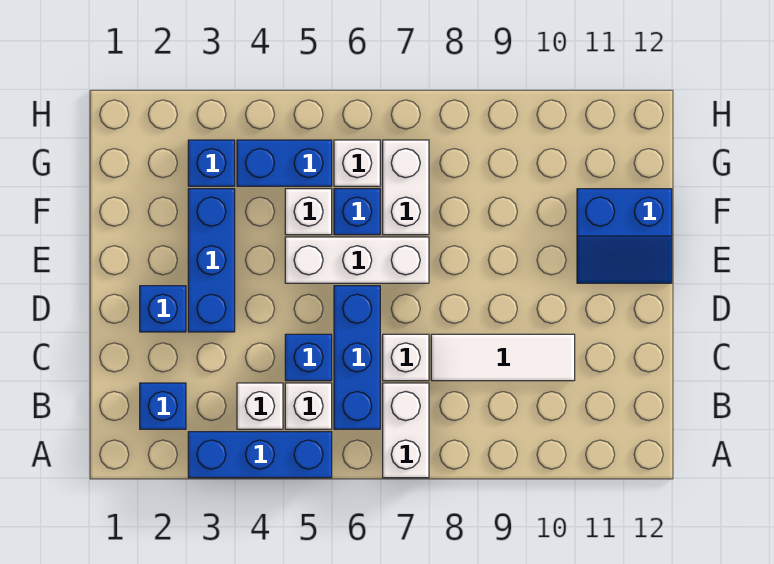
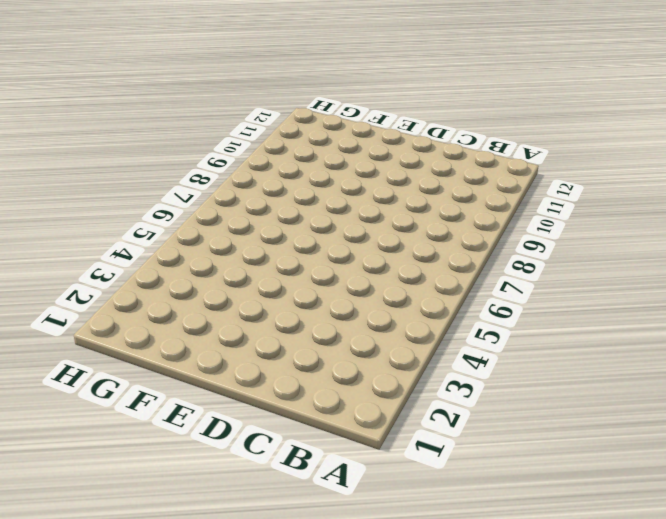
none -> blue brick A3:A5 level 1
none -> white brick A7:B7 level 1
none -> blue brick B2 level 1

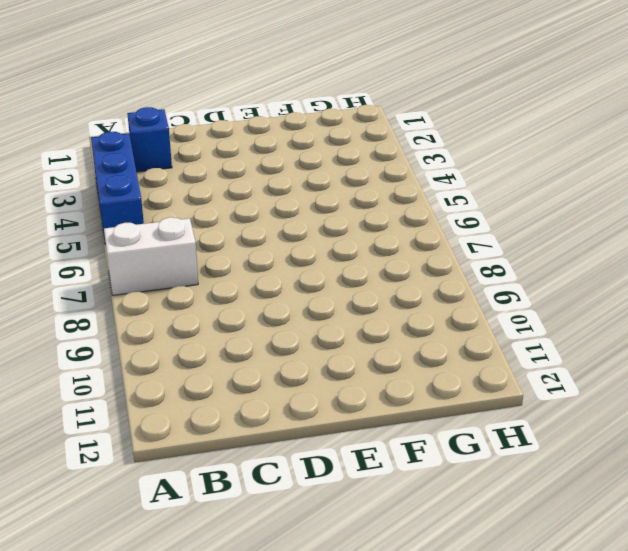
none -> white brick B4 level 1
none -> white brick B5 level 1
none -> blue brick B6:D6 level 1

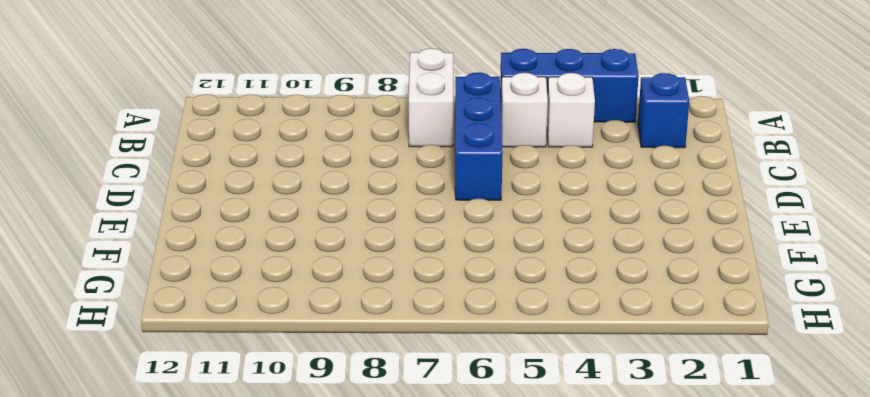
none -> blue brick C5 level 1
none -> white brick C7 level 1
none -> white tile C8:C10 level 1

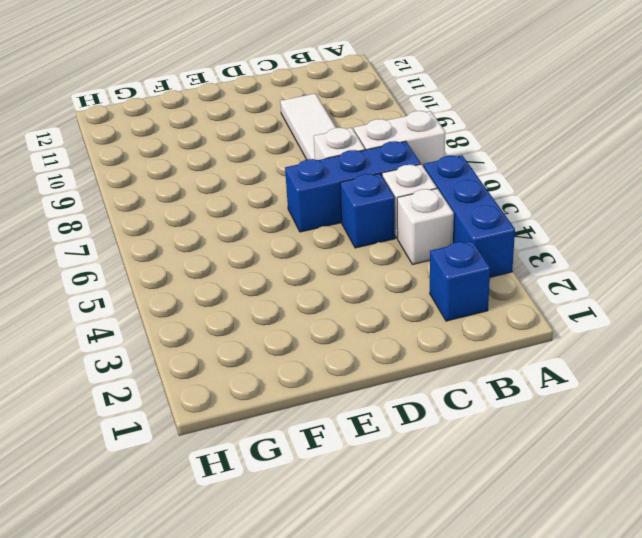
none -> blue brick D2 level 1
none -> blue brick D3:F3 level 1
none -> white brick E5:E7 level 1

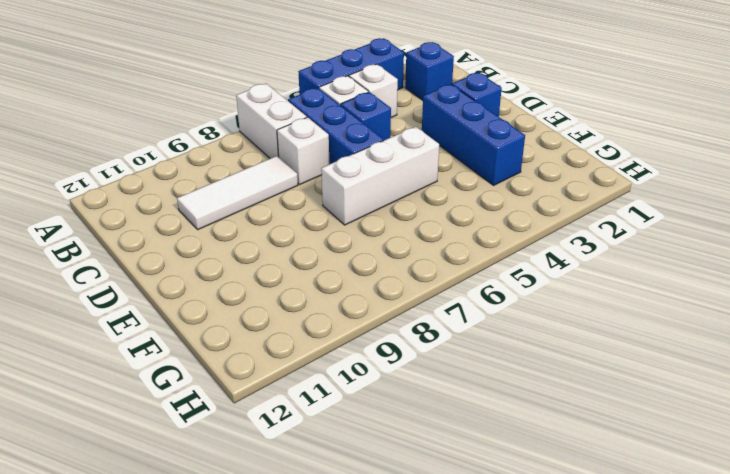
none -> blue slope E11:F12 level 1 top F
none -> white brick F5 level 1
none -> blue brick F6 level 1

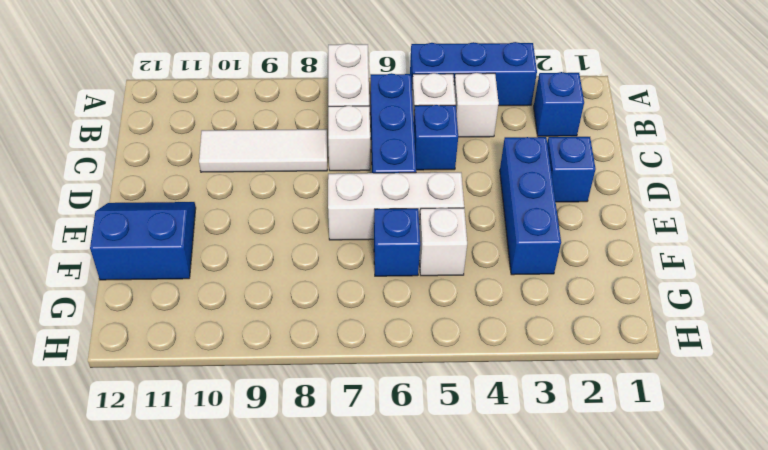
none -> white brick F7:G7 level 1
none -> blue brick G3 level 1
none -> blue brick G4:G5 level 1

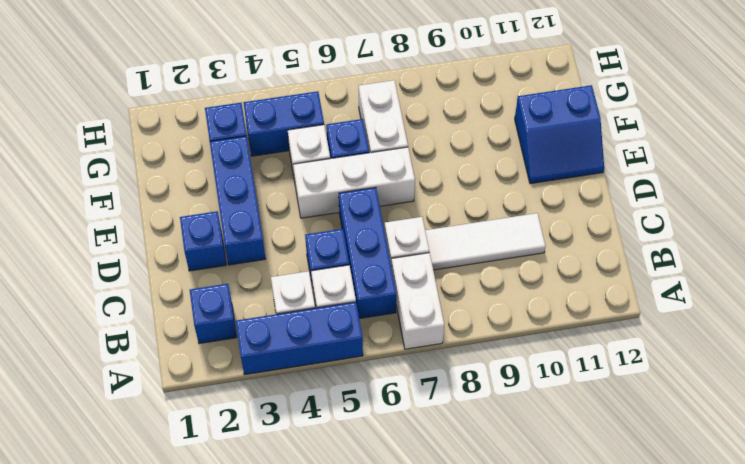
none -> white brick G6 level 1

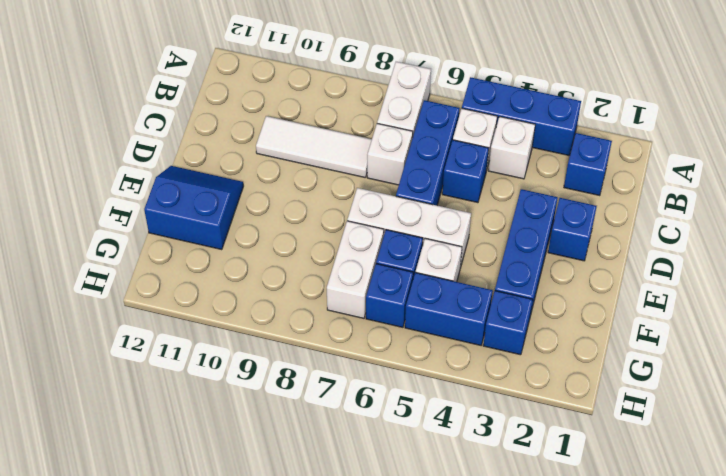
blue brick G6 level 1 -> white brick G6 level 1

